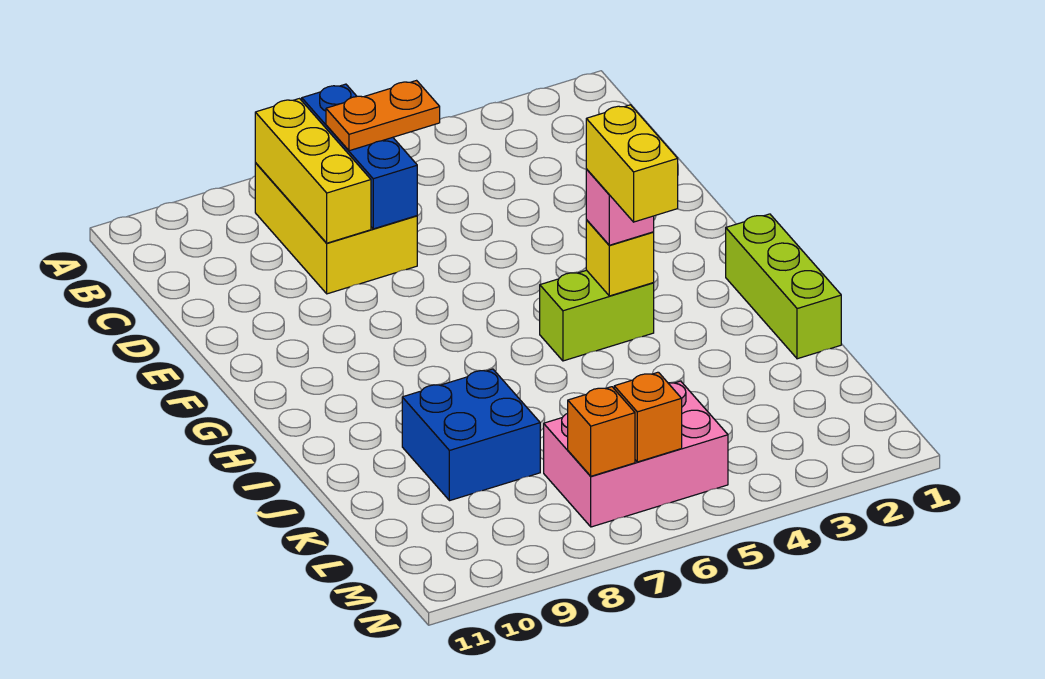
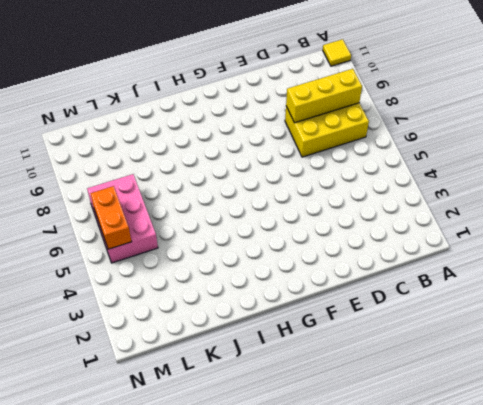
yellow tile A11 level 1 -> none
orange brick M5:M6 level 2 -> orange brick M6 level 2
none -> lime brick H1:J1 level 1
none -> lime brick H4:H5 level 1
none -> blue brick J8:K9 level 1

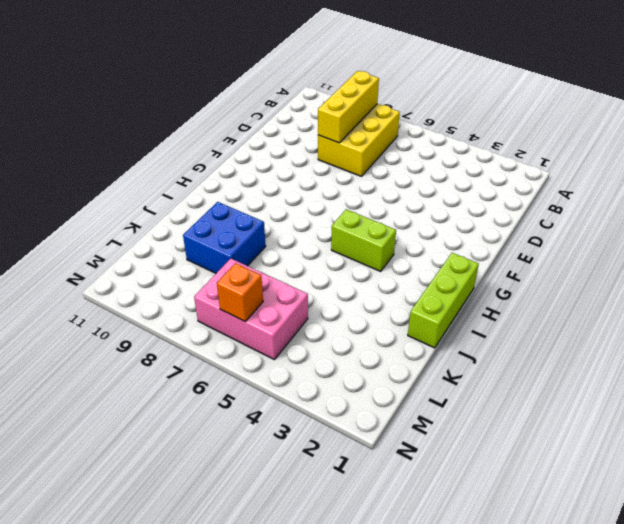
none -> blue brick B7:D7 level 2
none -> yellow brick H4 level 2
none -> orange brick M7 level 2

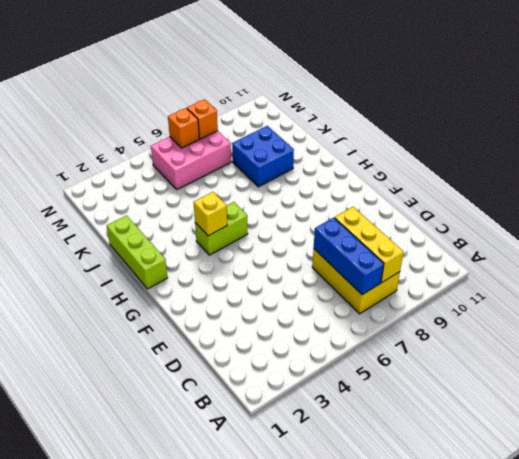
none -> orange plate C6:C7 level 3
none -> pink brick H4 level 3
none -> yellow brick H4:I4 level 4

